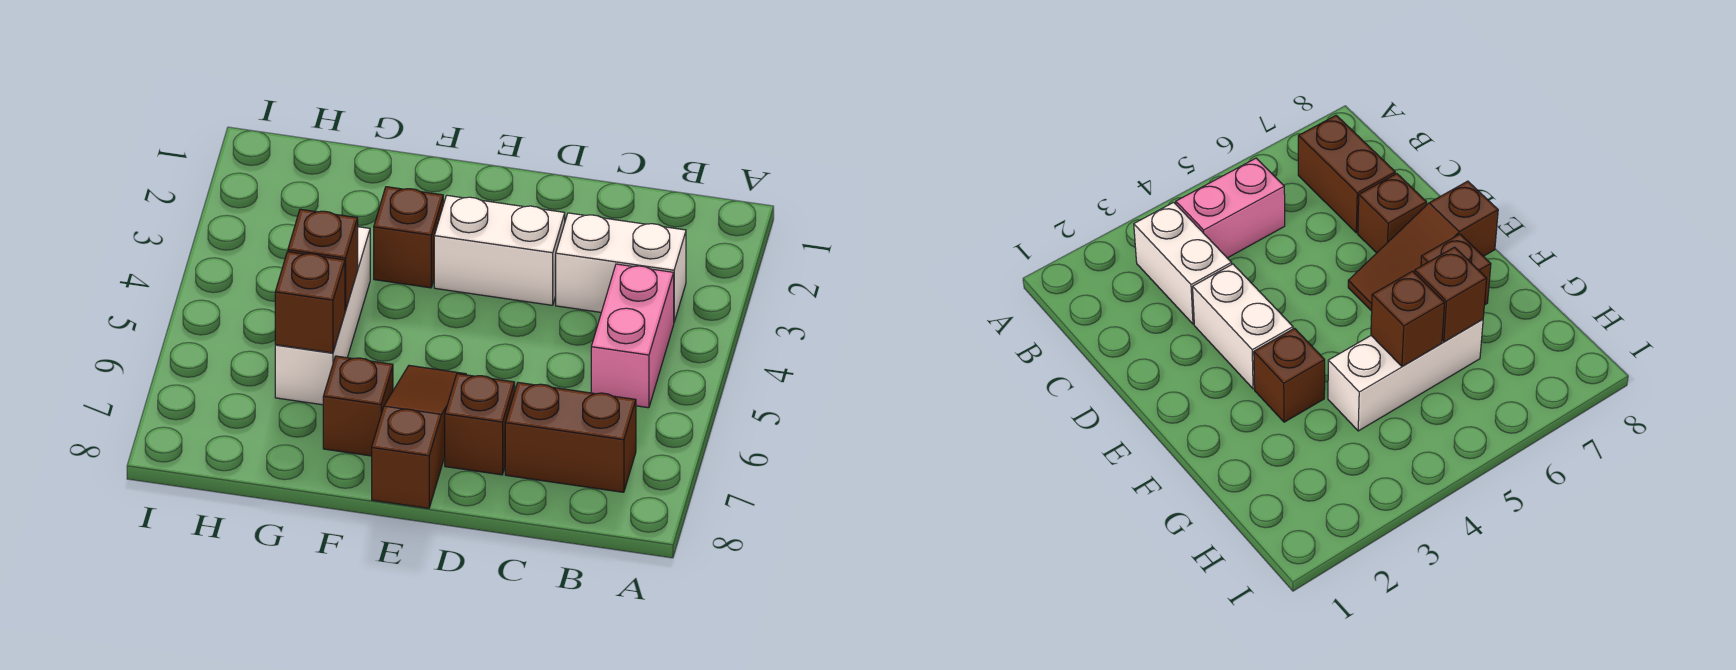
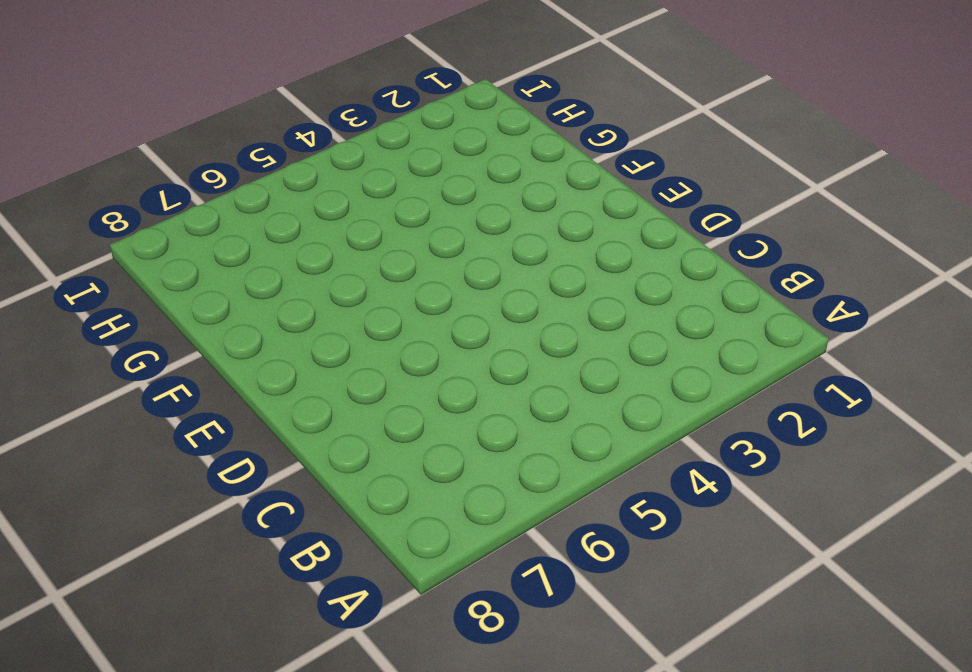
none -> white brick B3:C3 level 1
none -> pink brick B4:B5 level 1

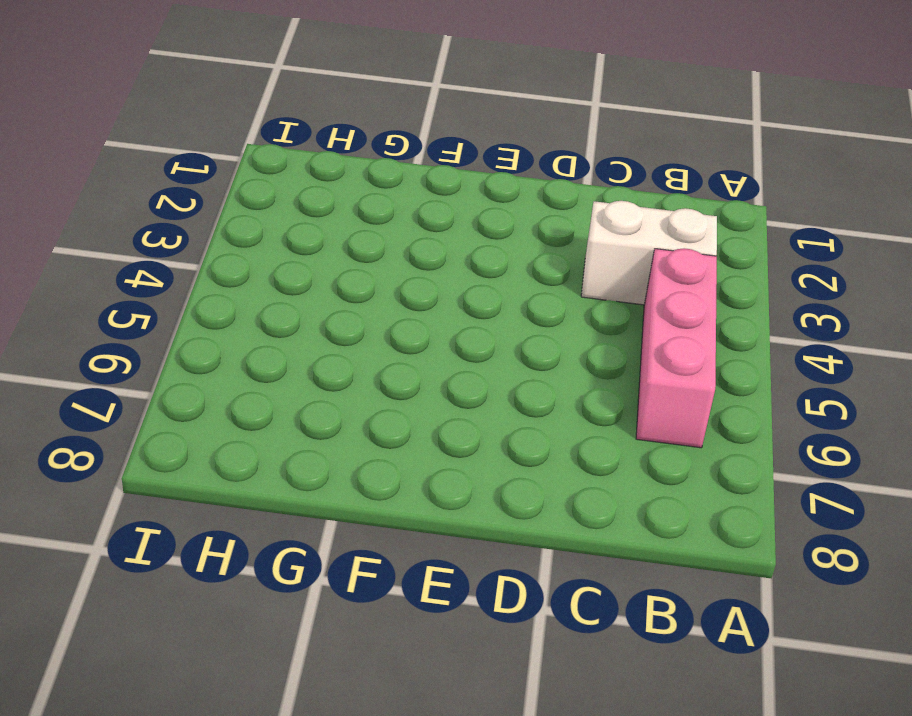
pink brick B4:B6 level 1 -> pink brick B4:B5 level 1
none -> brown brick B7:C7 level 1
none -> white brick D3:E3 level 1

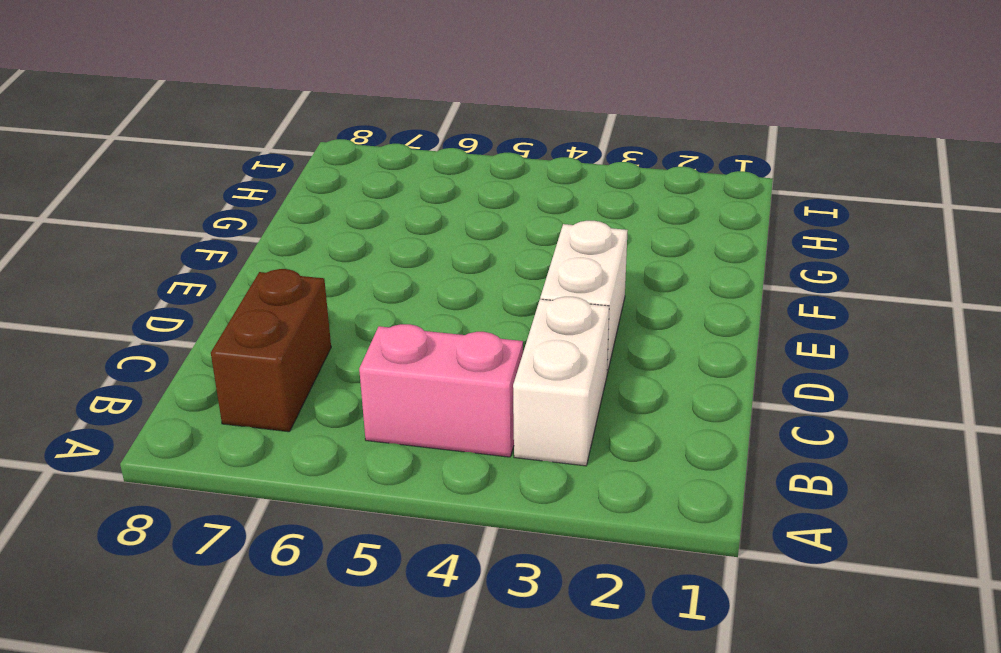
none -> brown brick D7 level 1
none -> brown slope E6:E8 level 1 top 8

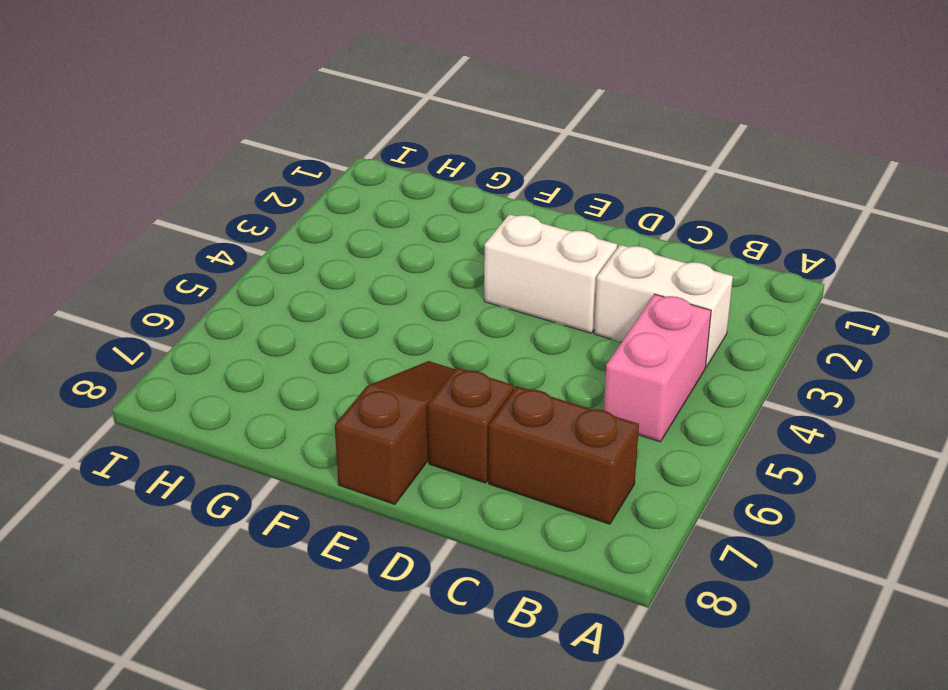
none -> brown brick F3 level 1
none -> brown brick F7 level 1

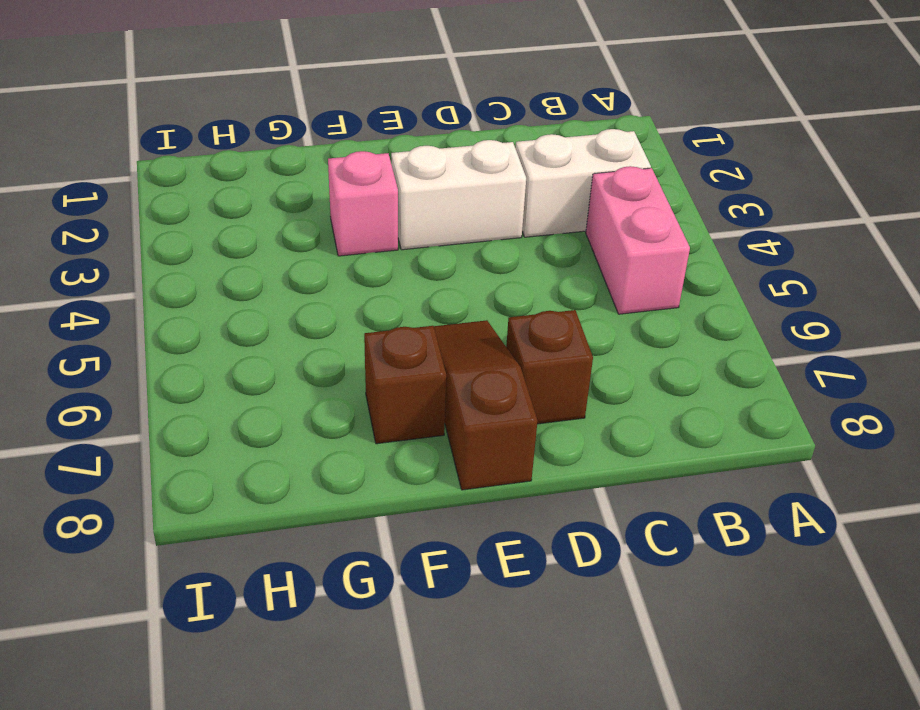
pink brick F3 level 1 -> brown brick F3 level 1
none -> brown brick B7:C7 level 1
none -> white brick G4:G6 level 1

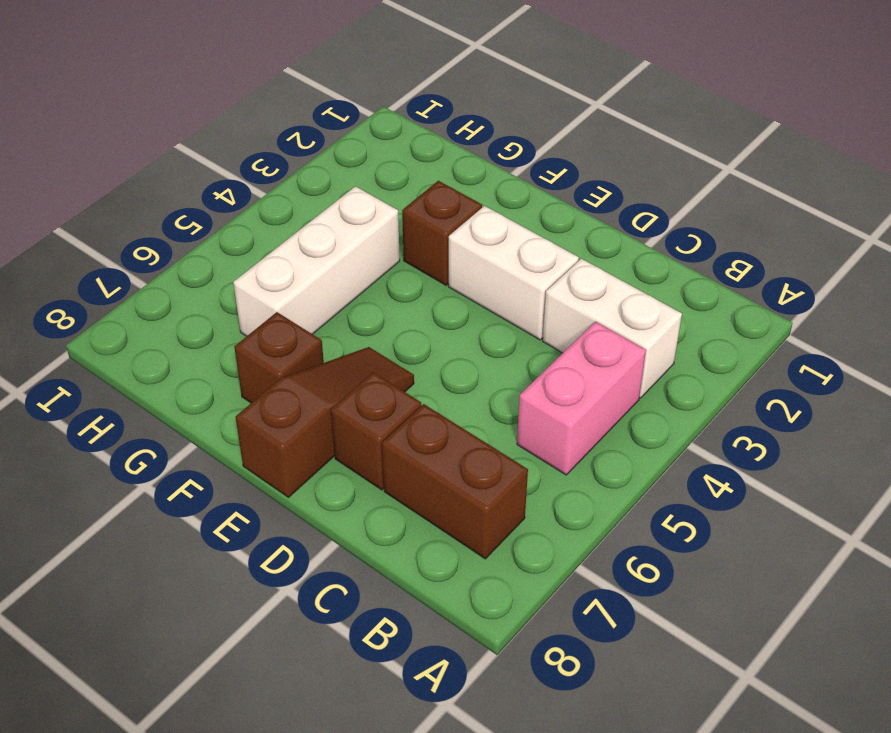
none -> brown brick G5 level 2
none -> brown brick G6 level 2

